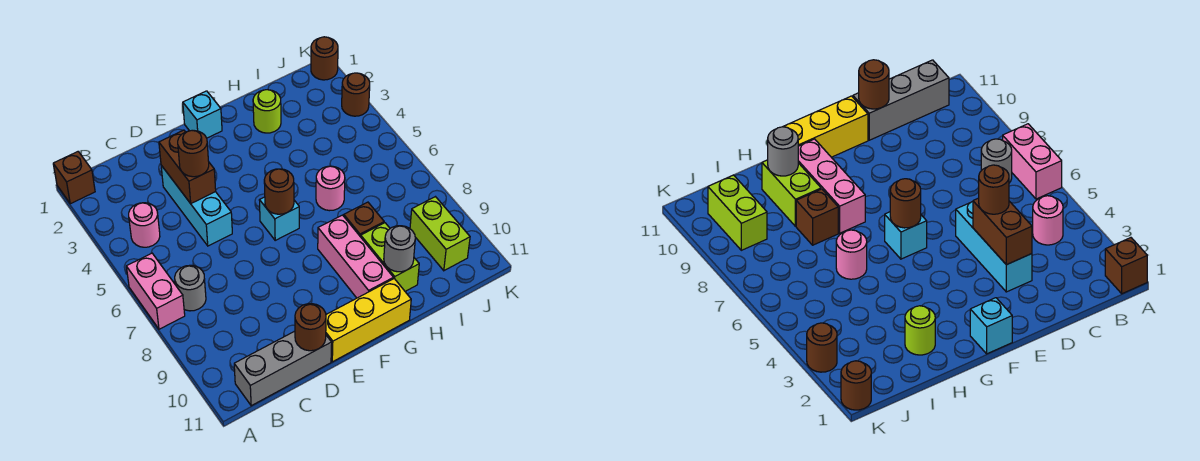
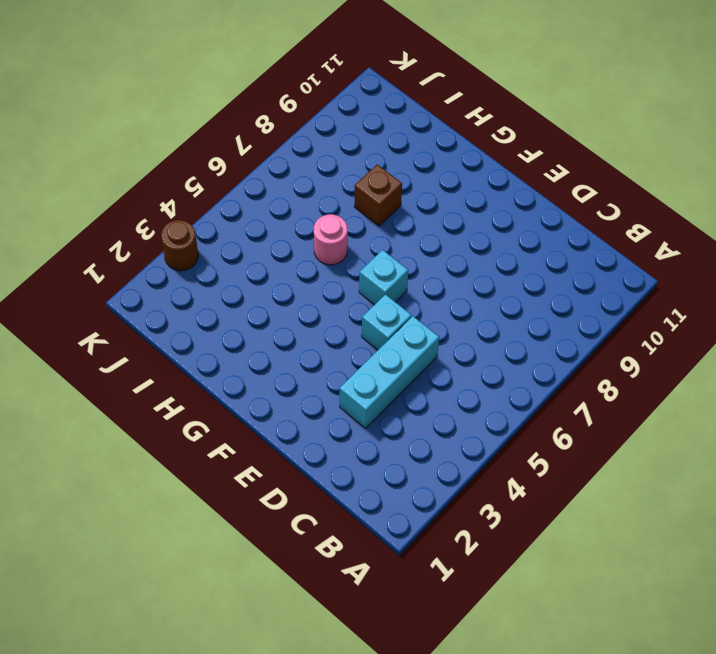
cyan brick E5 level 1 -> cyan brick F1 level 1
none -> brown brick A1 level 1
none -> pink brick A6:A7 level 1
none -> pink round brick B4 level 1

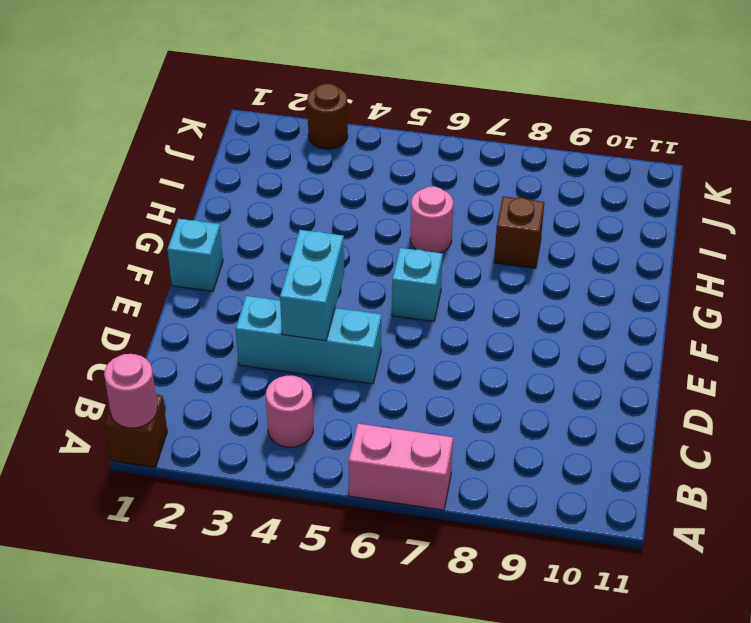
pink round brick A1 level 2 -> none
cyan brick D4:E4 level 2 -> brown brick D3:D4 level 2
none -> grey round brick B7 level 1
none -> grey brick B11:D11 level 1
none -> yellow brick E11:G11 level 1

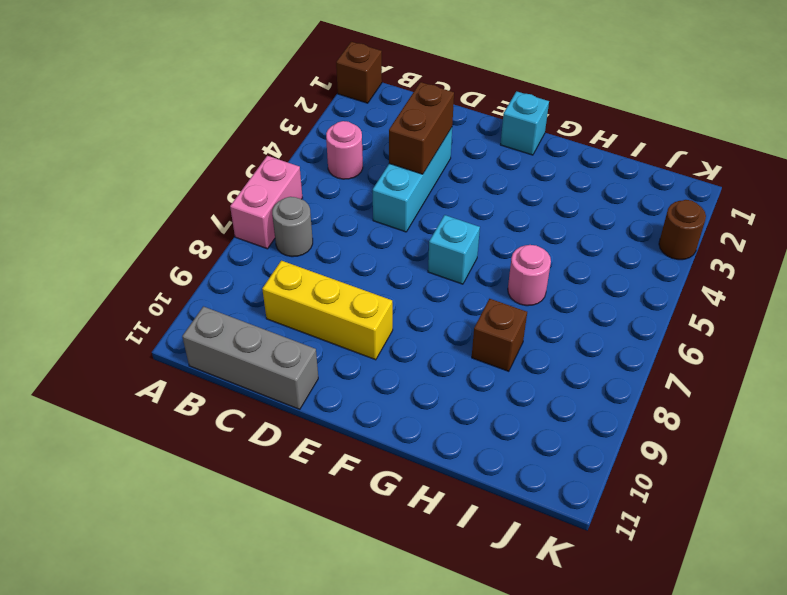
yellow brick C9:E9 level 1 -> yellow brick E11:G11 level 1
none -> pink brick G8:G10 level 1
none -> lime round brick H2 level 1
none -> lime brick H9:H10 level 1

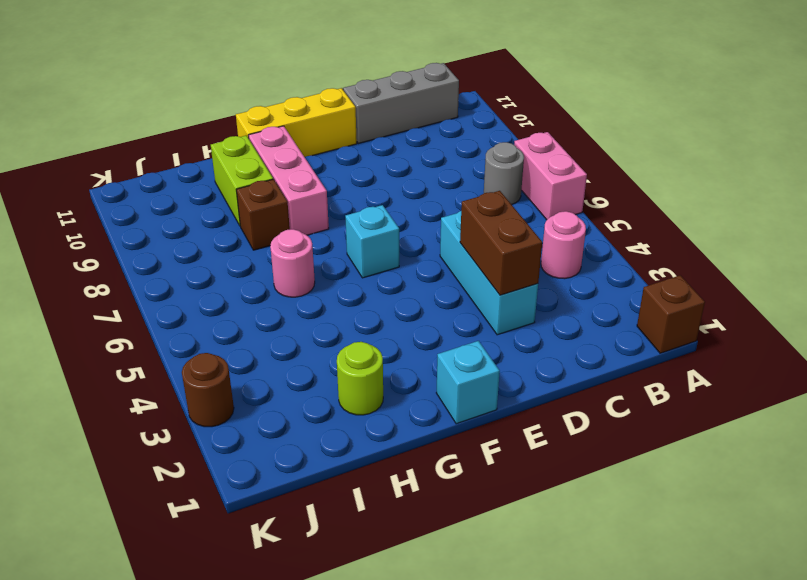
none -> lime brick J9:J10 level 1
none -> brown round brick K1 level 1
none -> brown round brick D11 level 2

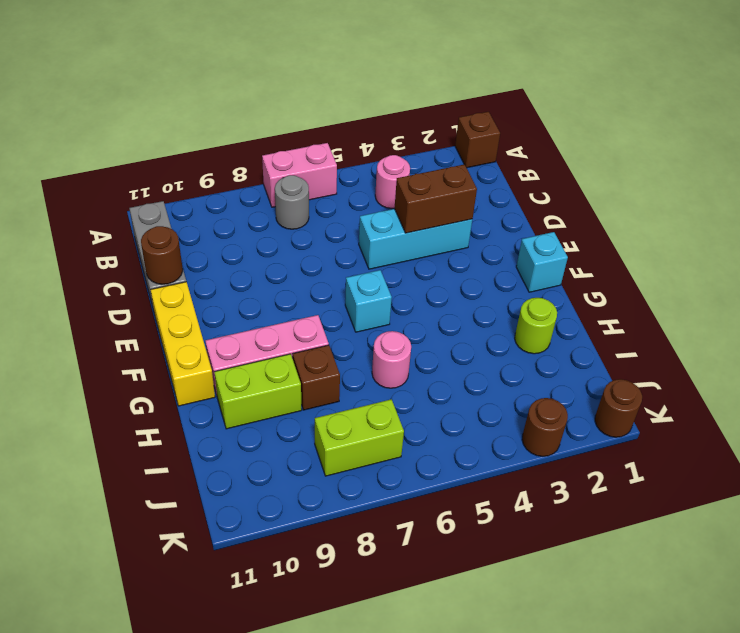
lime brick J7:J8 level 1 -> lime brick J9:J10 level 1
none -> brown round brick F6 level 2
none -> grey round brick H10 level 2
none -> brown round brick D4 level 3

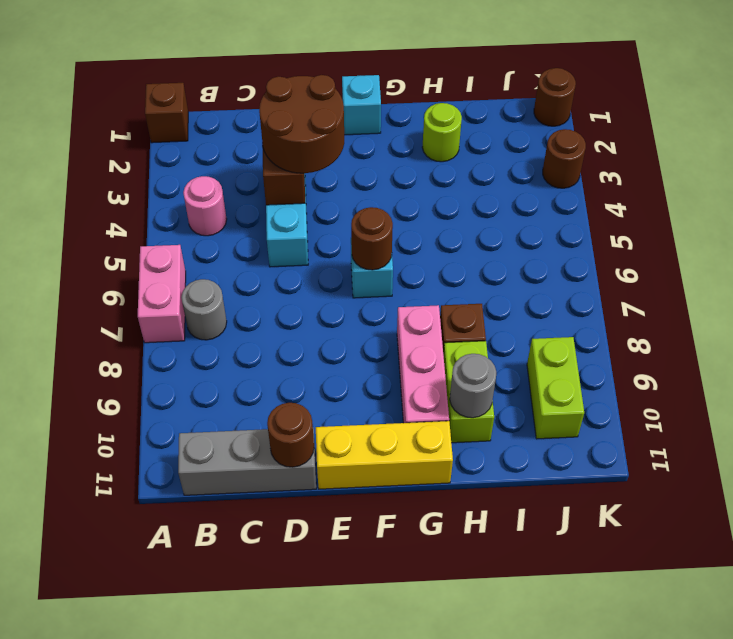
brown round brick D3:E4 level 3 -> brown round brick D4 level 3
none -> pink round brick H6 level 1

